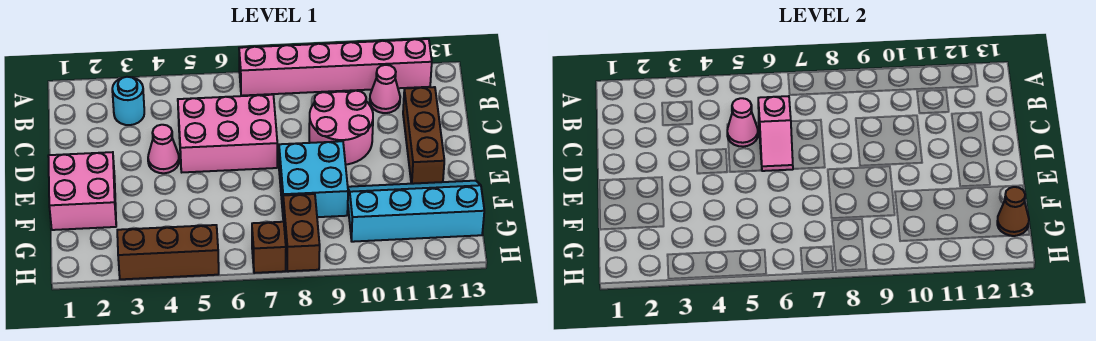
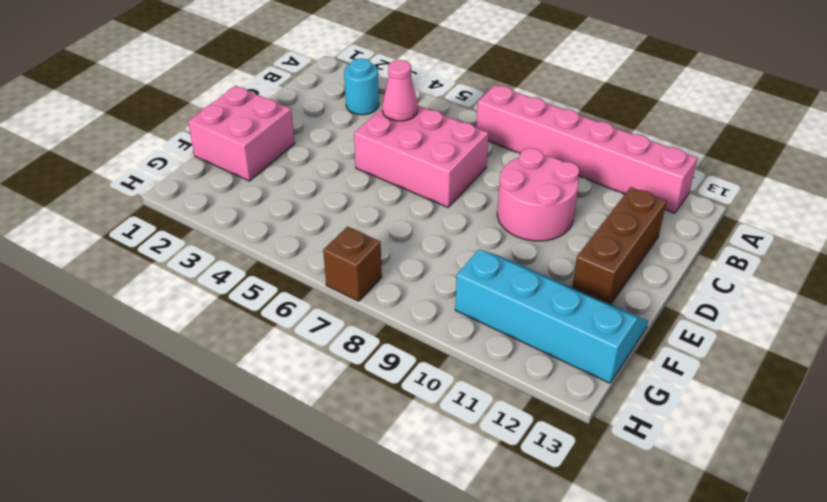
none -> pink cone B11 level 1
none -> pink cone D4 level 1
none -> cyan brick E8:F9 level 1

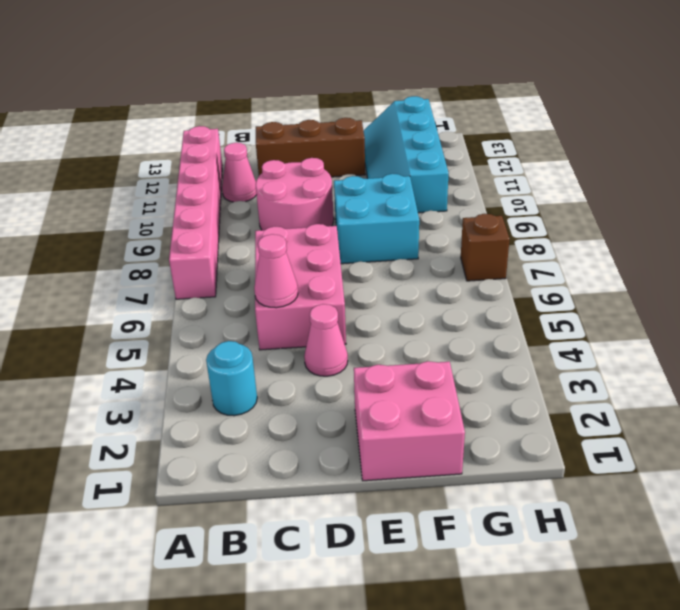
none -> brown brick G8:H8 level 1
none -> brown brick H3:H5 level 1
none -> pink slope C6:D6 level 2 top C

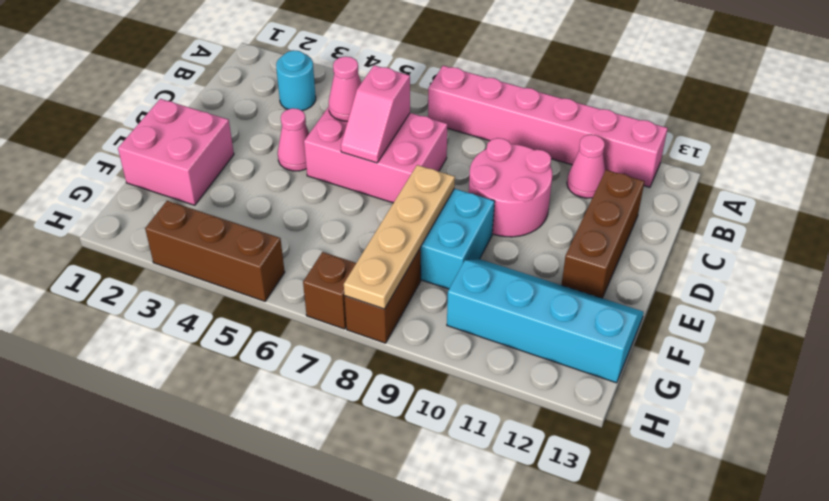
tan plate E8:H8 level 2 -> none
none -> brown cone G13 level 2

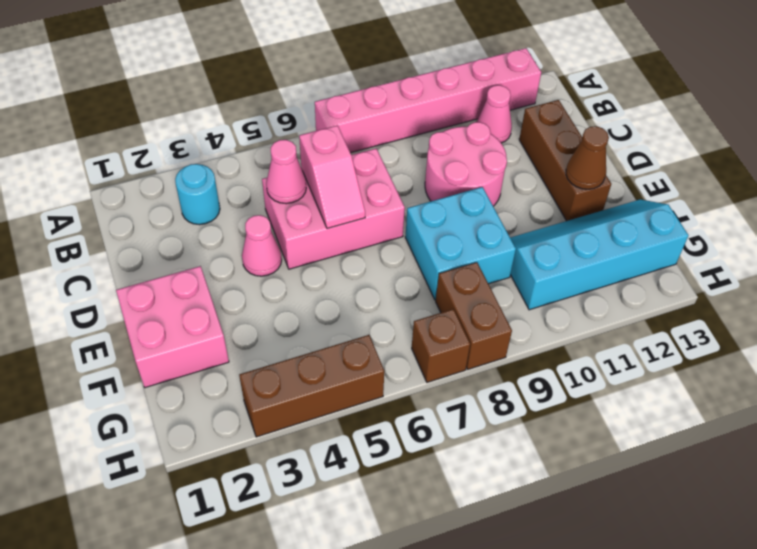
brown cone E12 level 2 -> brown cone G13 level 2

